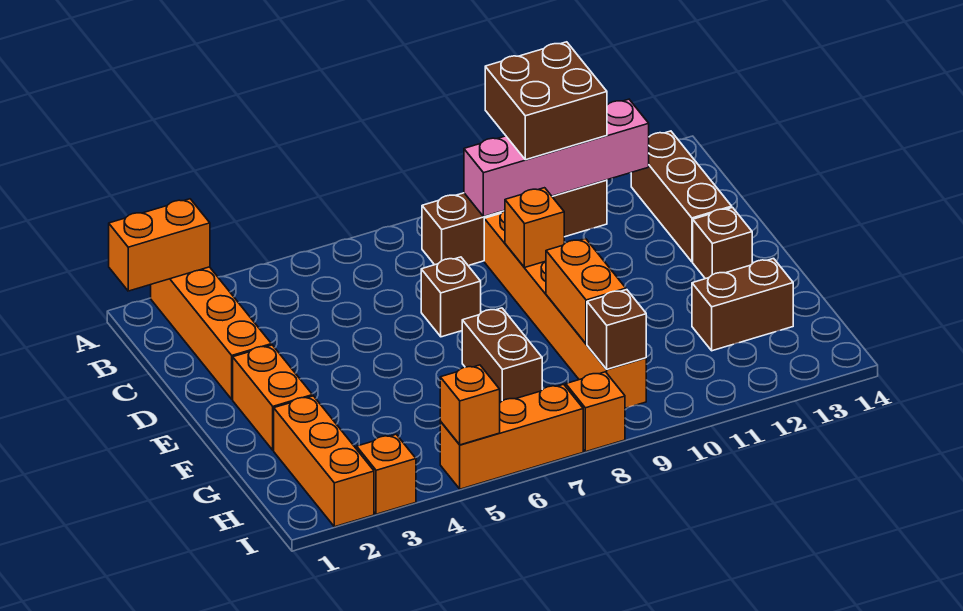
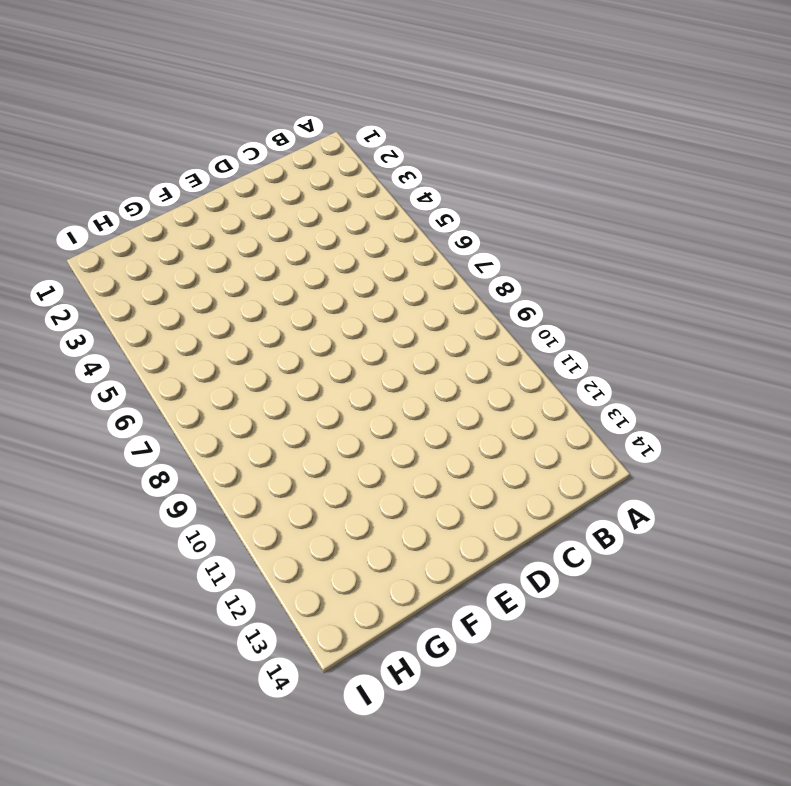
none -> orange brick A2:D2 level 1
none -> brown brick B8:B11 level 1
none -> brown brick B13:D13 level 1

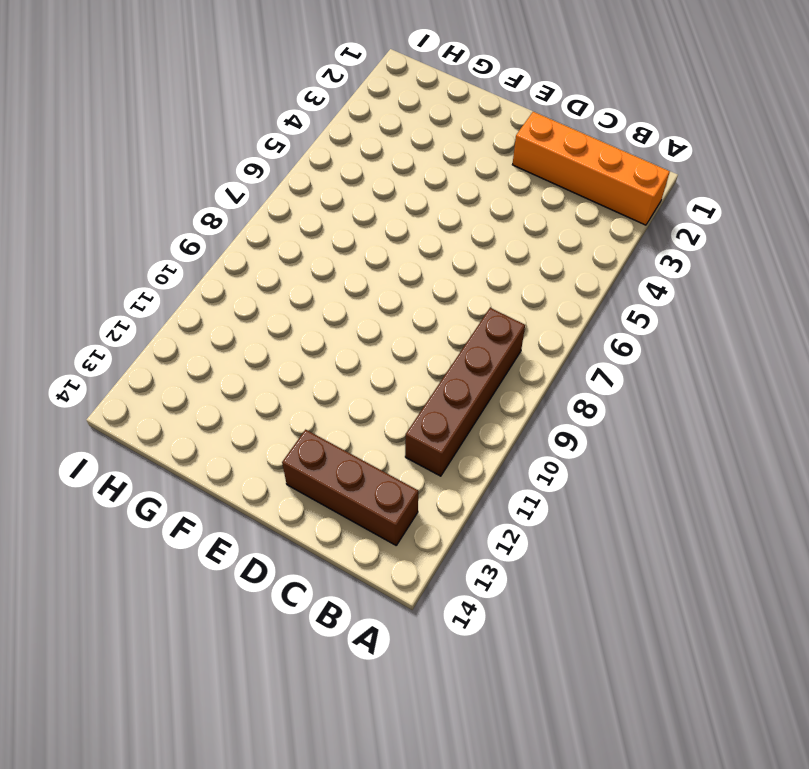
none -> orange brick C9:H9 level 1
none -> brown brick D7 level 1
none -> orange brick E2:F2 level 1

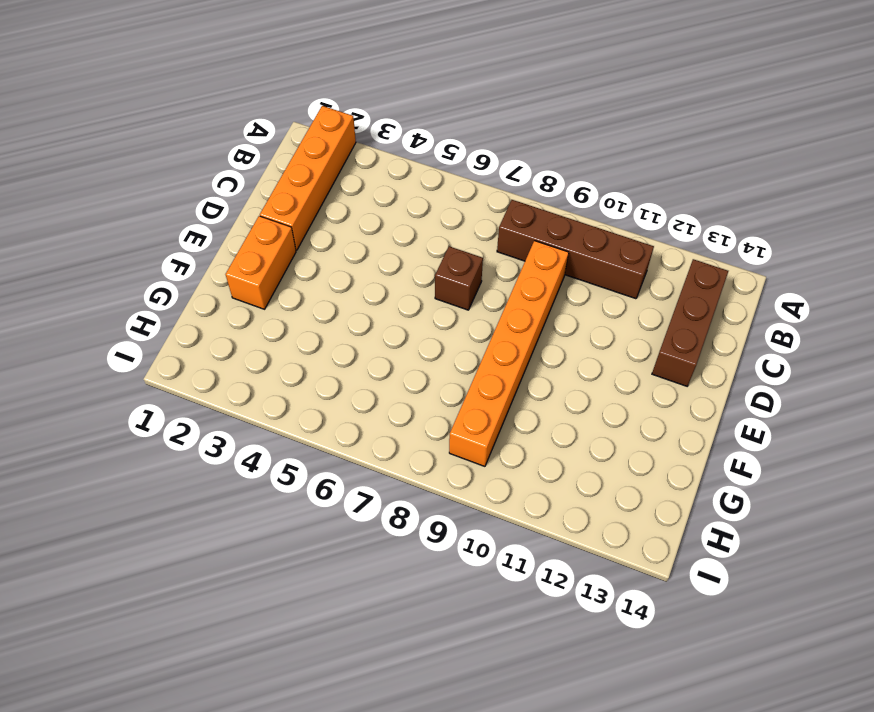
none -> brown brick E13 level 1
none -> brown brick F7:G7 level 1
none -> orange brick G2:I2 level 1

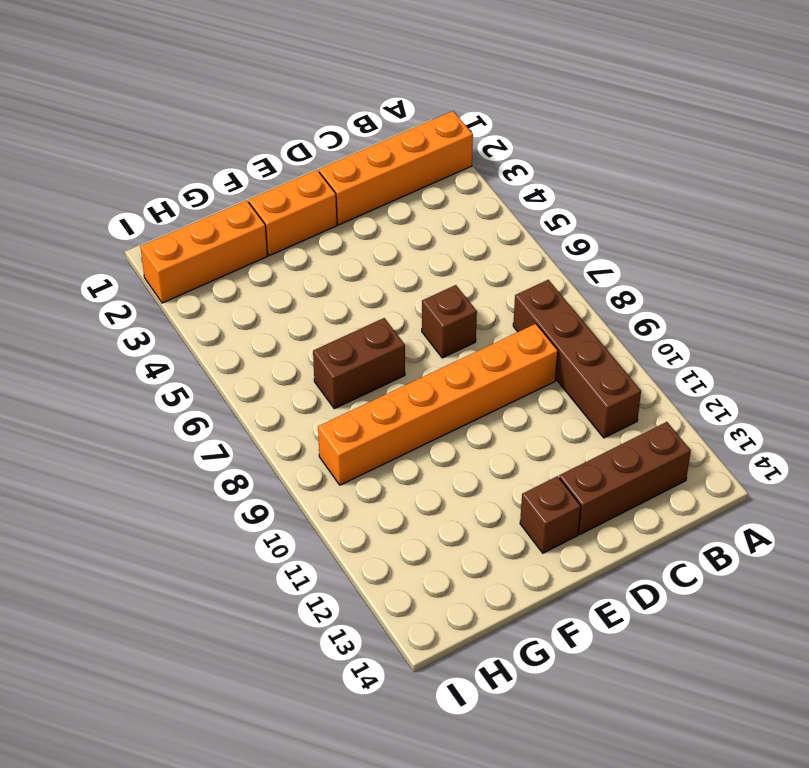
none -> brown brick G12:G13 level 1
none -> orange brick I3 level 1
none -> orange brick I5:I7 level 1

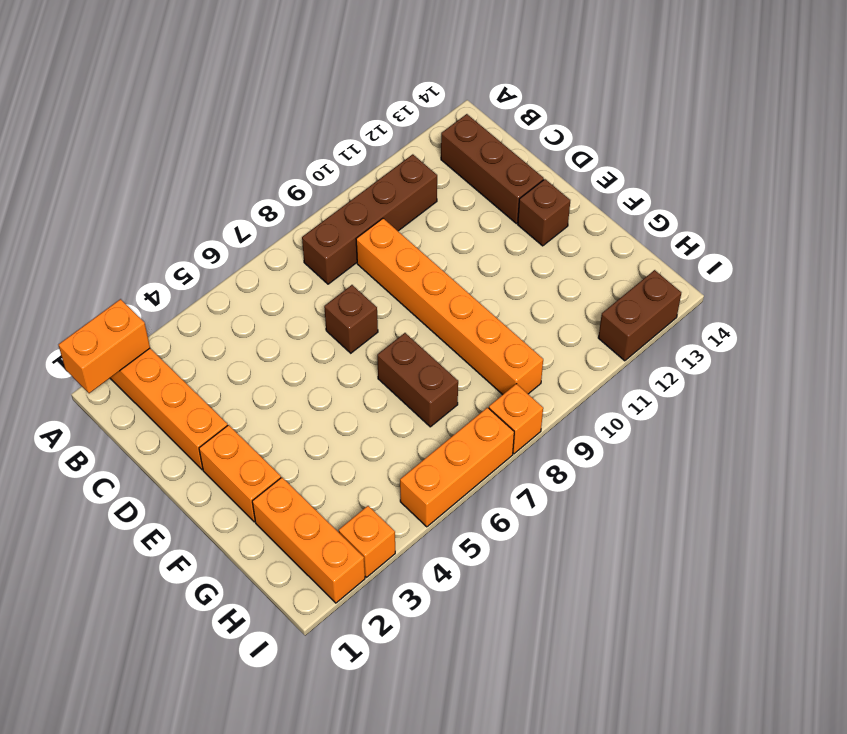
brown brick I12:I13 level 1 -> brown brick G12:G13 level 1
none -> pink brick B9:B12 level 2
none -> orange brick D9 level 2
none -> orange brick F9:G9 level 2

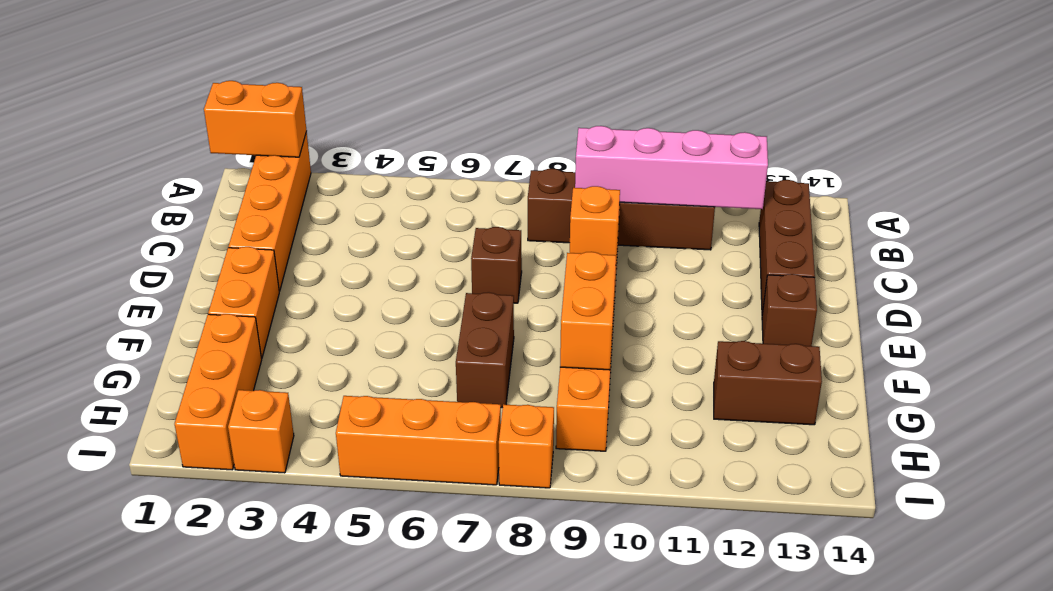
none -> brown brick H9 level 2
none -> orange brick I5 level 2
none -> brown brick A10:B11 level 3

